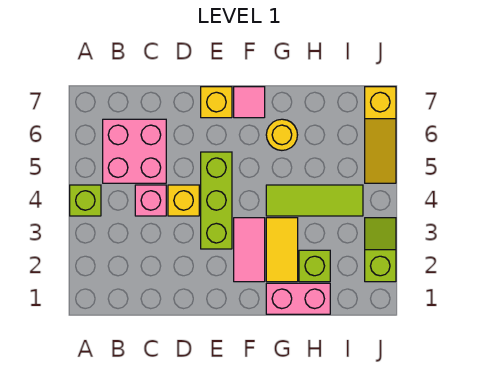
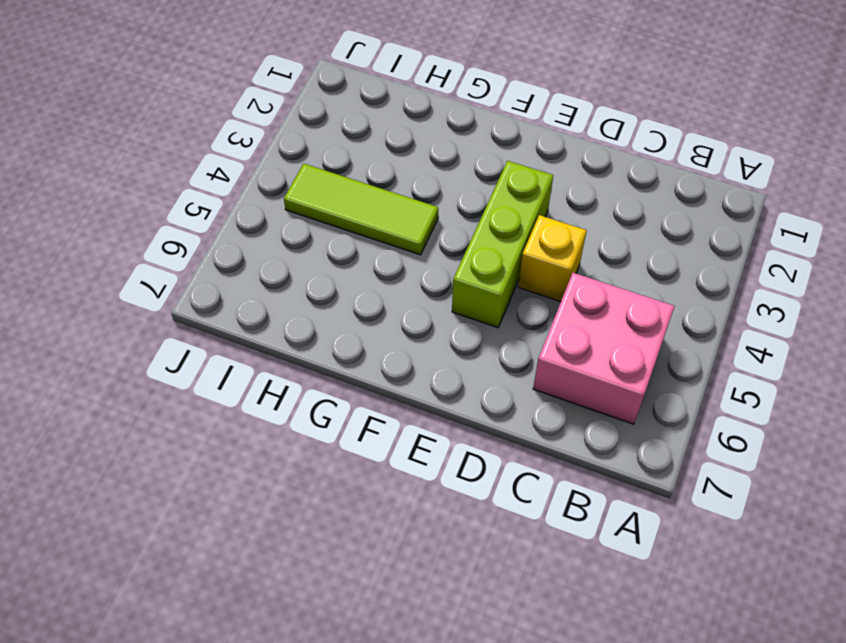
none -> lime brick A4 level 1
none -> pink brick C4 level 1
none -> yellow brick E7 level 1

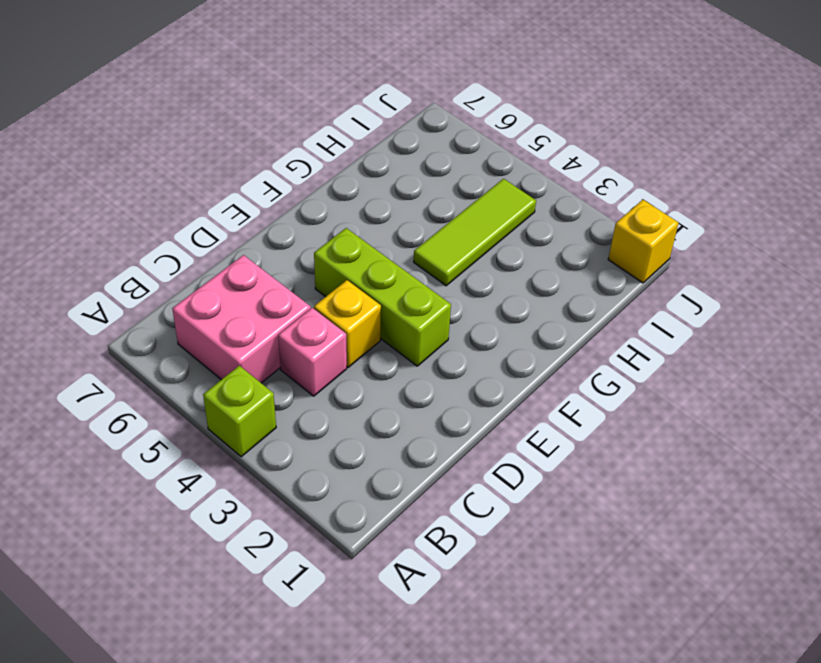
yellow brick J1 level 1 -> yellow brick E7 level 1
none -> pink tile F2:F3 level 1
none -> pink tile F7 level 1
none -> pink brick G1:H1 level 1

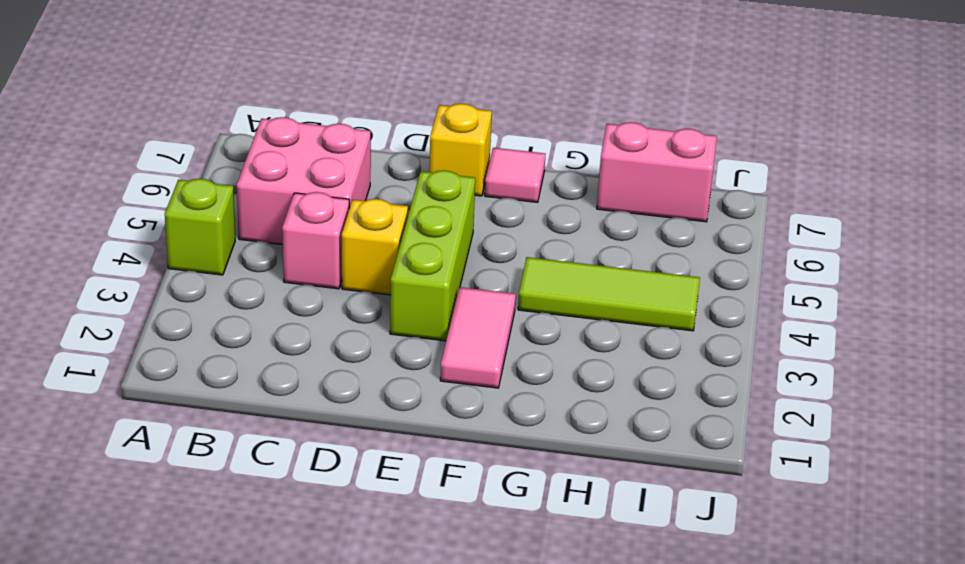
pink brick H7:I7 level 1 -> pink brick G1:H1 level 1
none -> yellow tile G2:G3 level 1
none -> yellow round brick G6 level 1
none -> lime brick H2 level 1

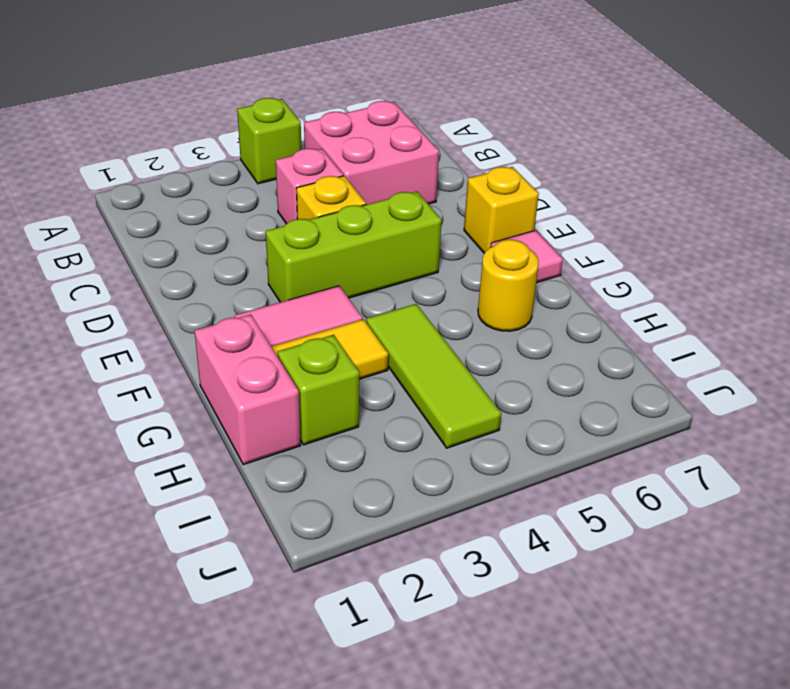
none -> lime slope J2:J3 level 1 top 2
none -> yellow slope J5:J7 level 1 top 7

